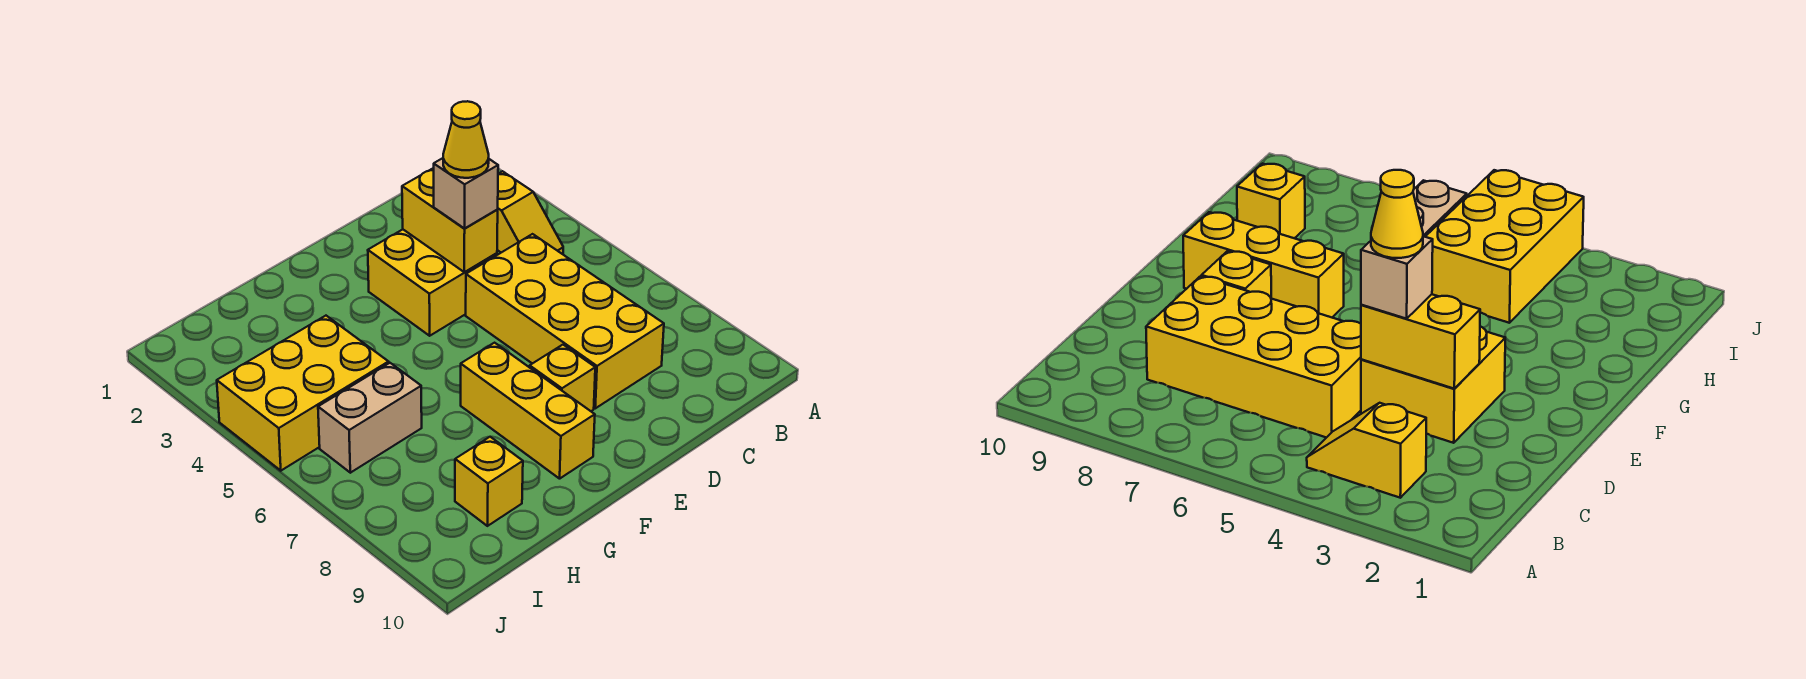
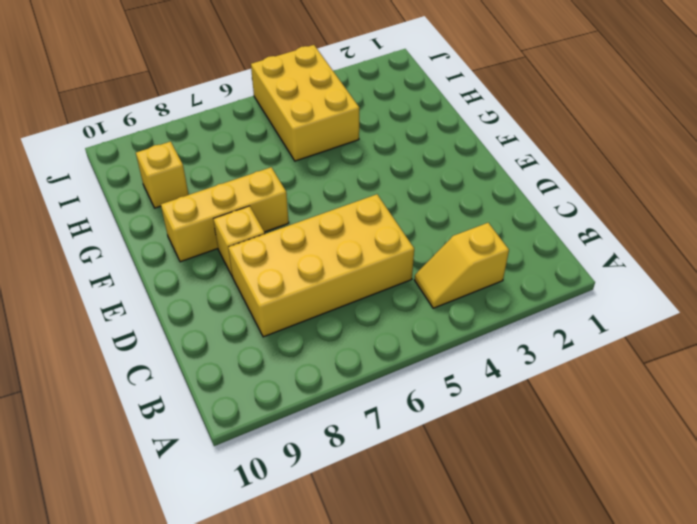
none -> yellow brick D3:E4 level 1
none -> tan brick H6:I6 level 1

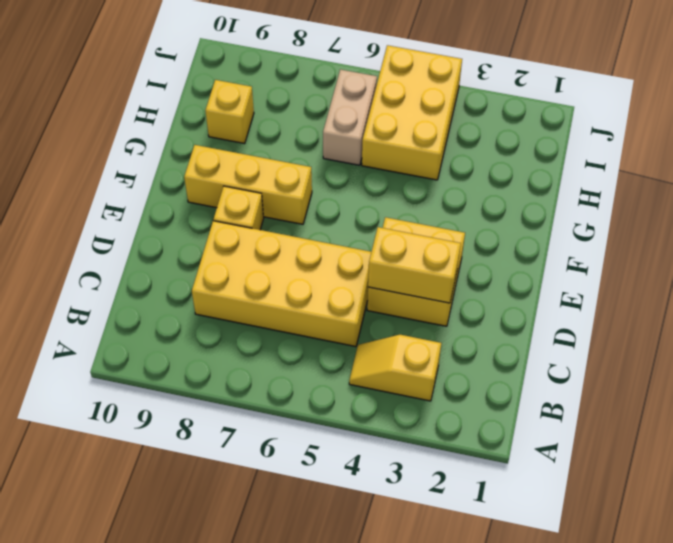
none -> tan brick D4 level 3
none -> yellow cone D4 level 4

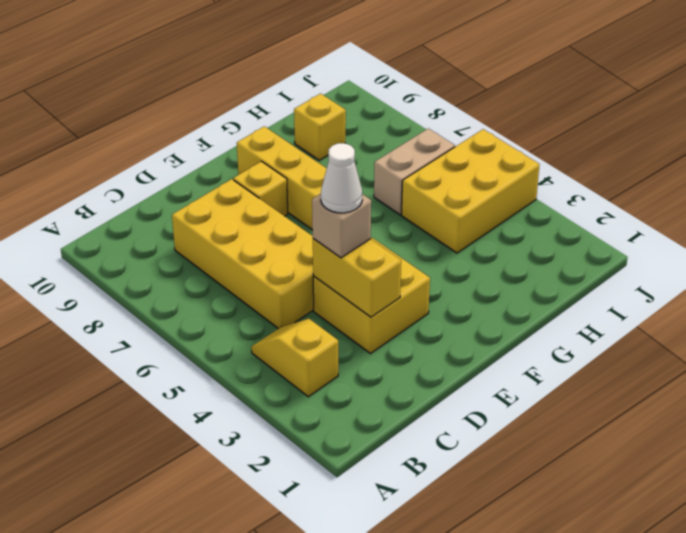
white cone D4 level 4 -> yellow cone D4 level 4

